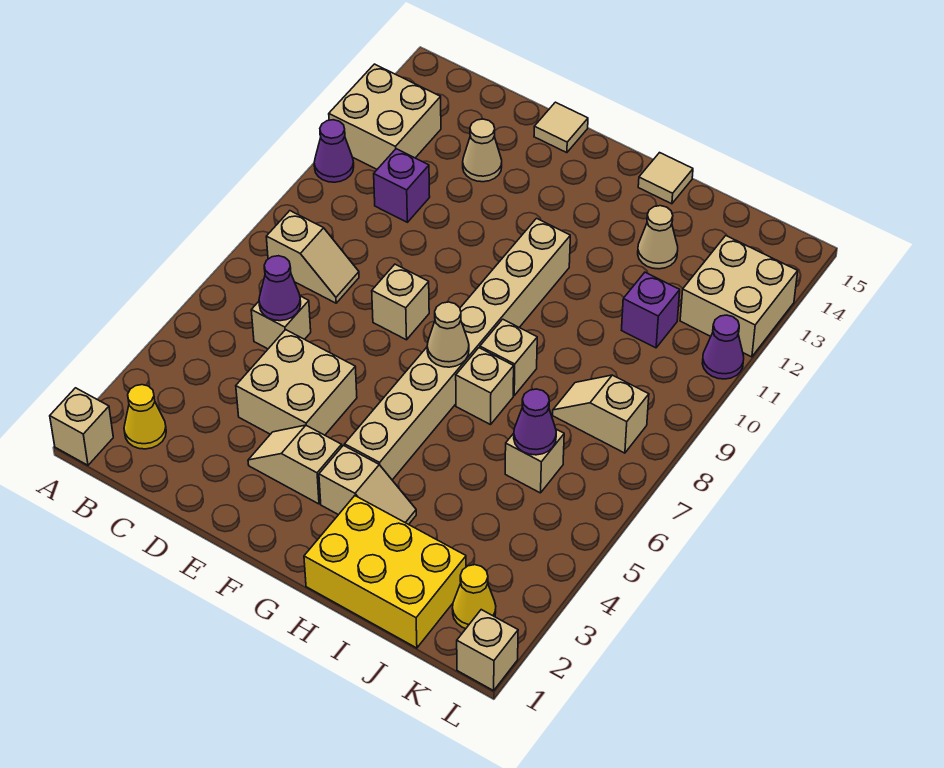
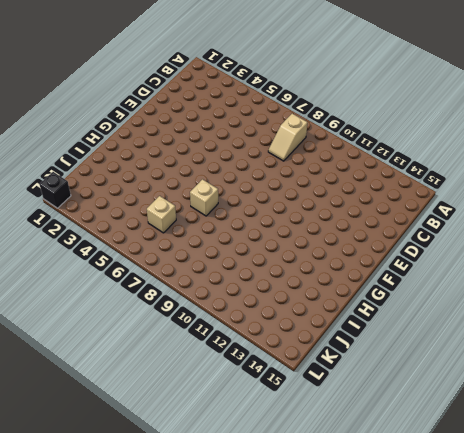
black brick L1 level 1 -> tan brick L1 level 1
none -> tan brick A1 level 1
none -> purple cone A11 level 1
none -> tan brick A12:B13 level 1

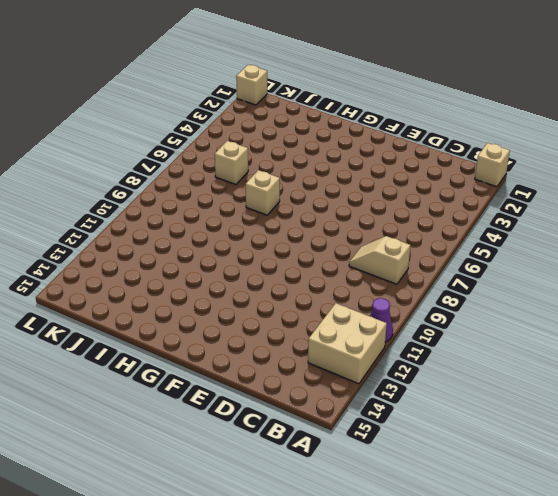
none -> yellow cone B2 level 1
none -> tan brick C6 level 1
none -> purple brick C11 level 1

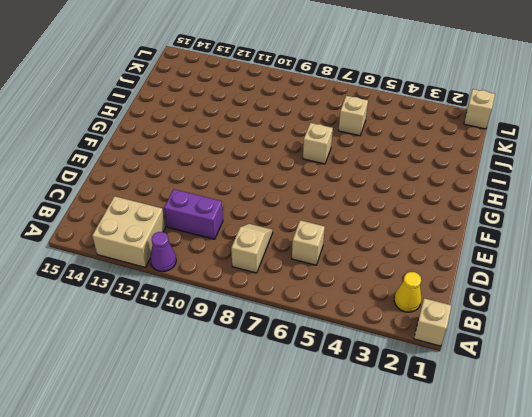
purple brick C10:C11 level 1 -> purple brick C11 level 1
none -> tan brick D4:E5 level 1
none -> tan cone D13 level 1
none -> tan slope E3:F3 level 1 top F

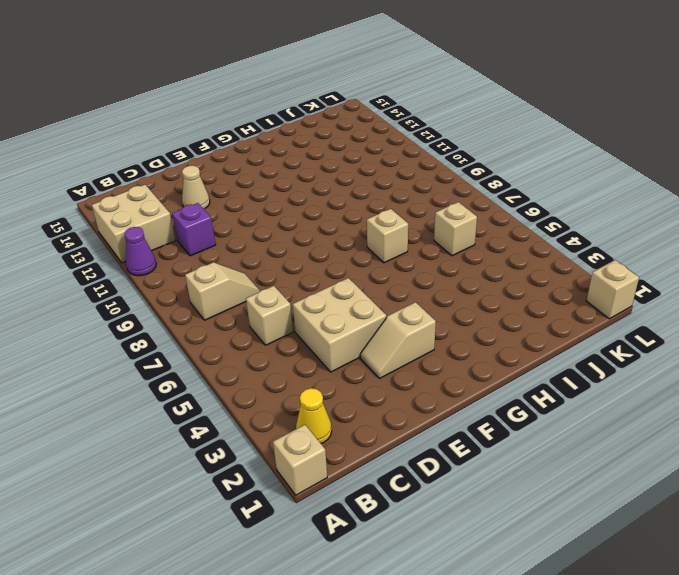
none -> tan brick E8 level 1
none -> tan tile E15 level 1
none -> tan slope G3:H3 level 1 top G

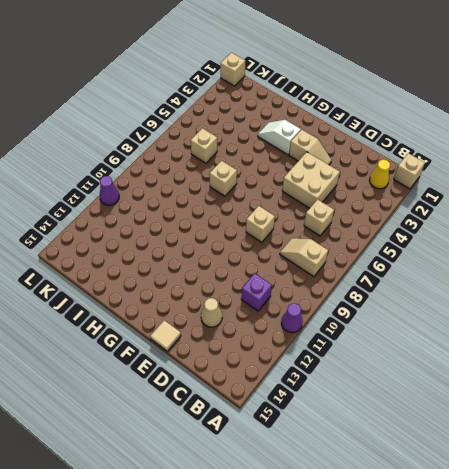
white slope G3:H3 level 1 top G -> tan slope G3:H3 level 1 top G
none -> tan brick A12:B13 level 1
none -> tan brick G4:G11 level 1
none -> yellow brick H1:J2 level 1

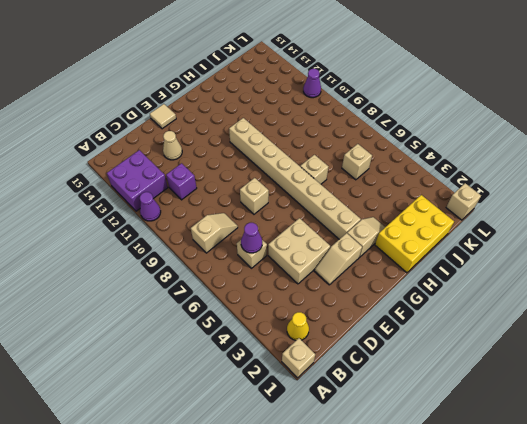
purple brick A12:B13 level 1 -> tan brick A12:B13 level 1
none -> tan brick H8 level 1
none -> tan tile H15 level 1
none -> tan cone I13 level 1

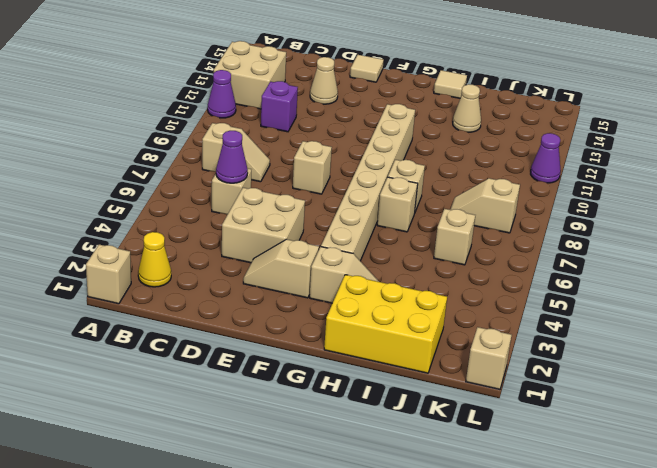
none -> purple brick J11 level 1
none -> yellow cone K2 level 1
none -> tan brick K12:L13 level 1

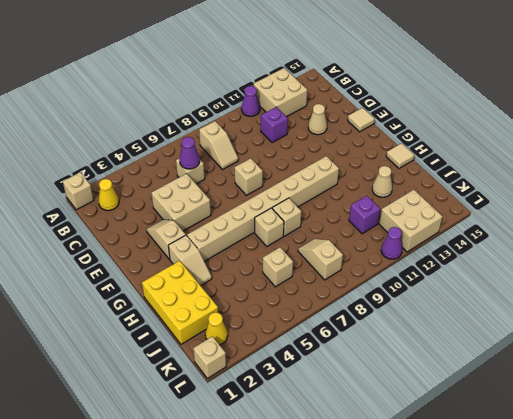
none -> tan cone G7 level 2
none -> purple cone J6 level 2

